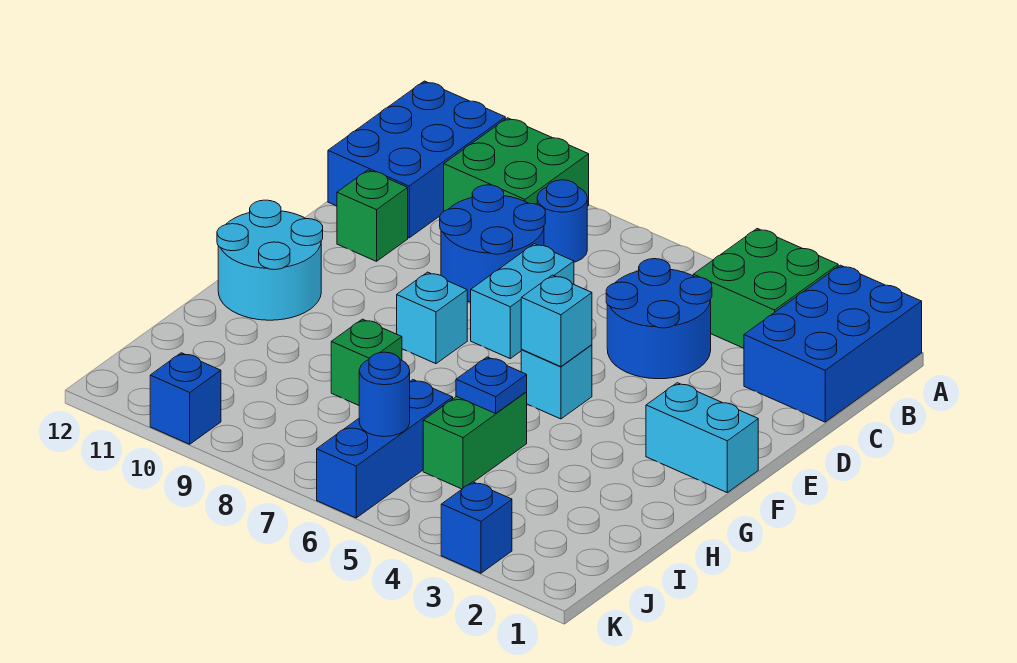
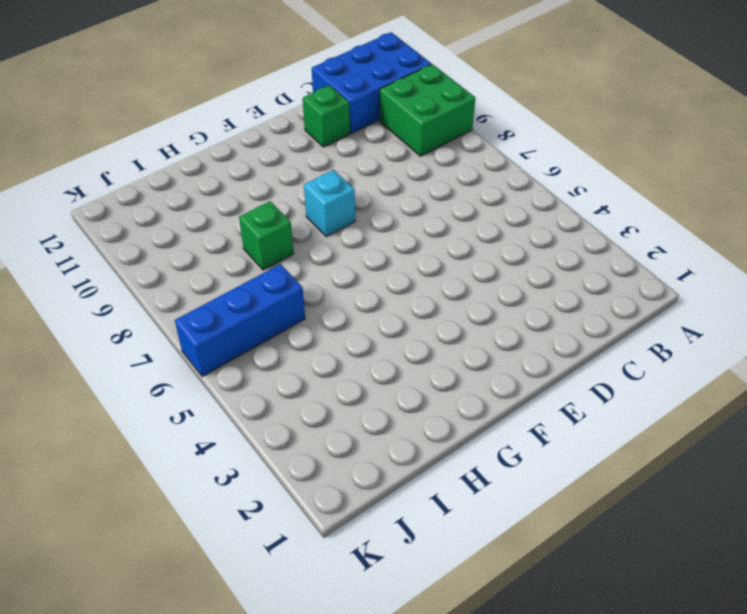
none -> blue brick A1:C2 level 1
none -> green brick A3:B4 level 1
none -> blue round brick B8 level 1

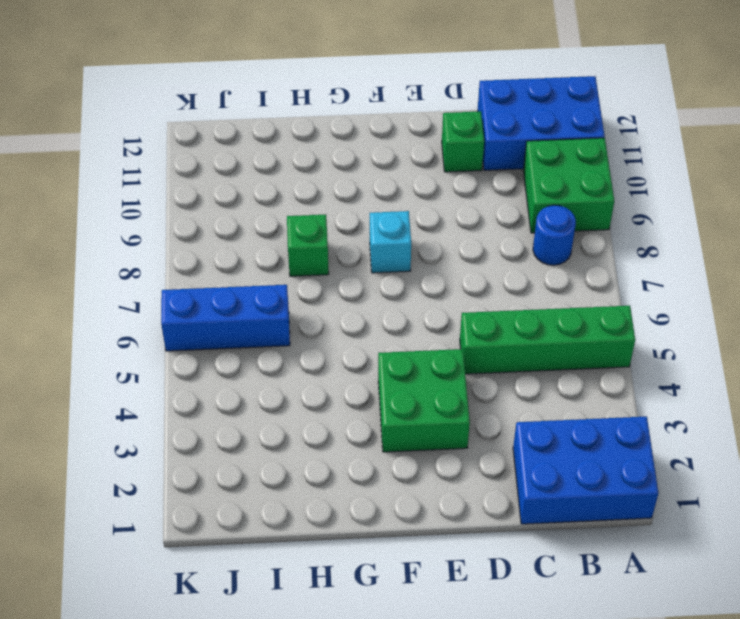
green brick A5:D5 level 1 -> blue round brick C4:D5 level 1
green brick E3:F4 level 1 -> green brick A3:B4 level 1
none -> blue round brick C8:D9 level 1
none -> cyan brick D7:E7 level 1
none -> cyan brick F1:F2 level 1

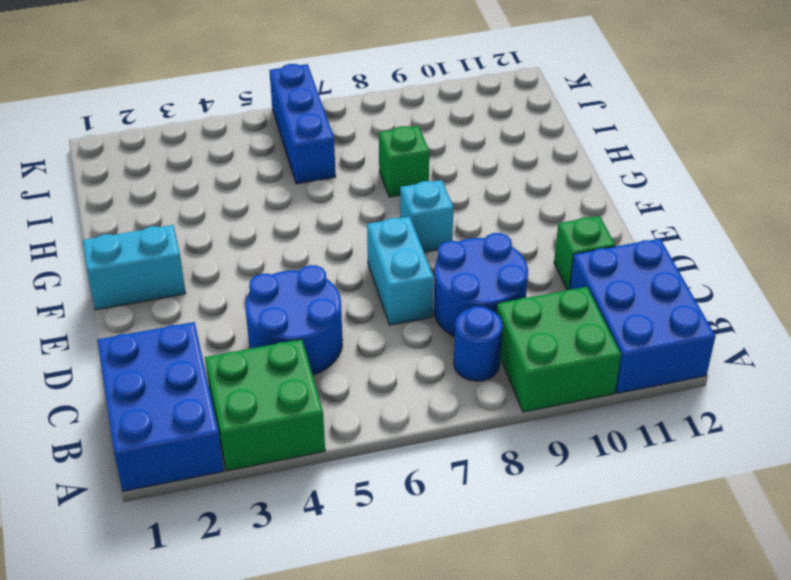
none -> cyan brick F5 level 1
none -> cyan round brick F11:G12 level 1
none -> green brick H5:I5 level 1

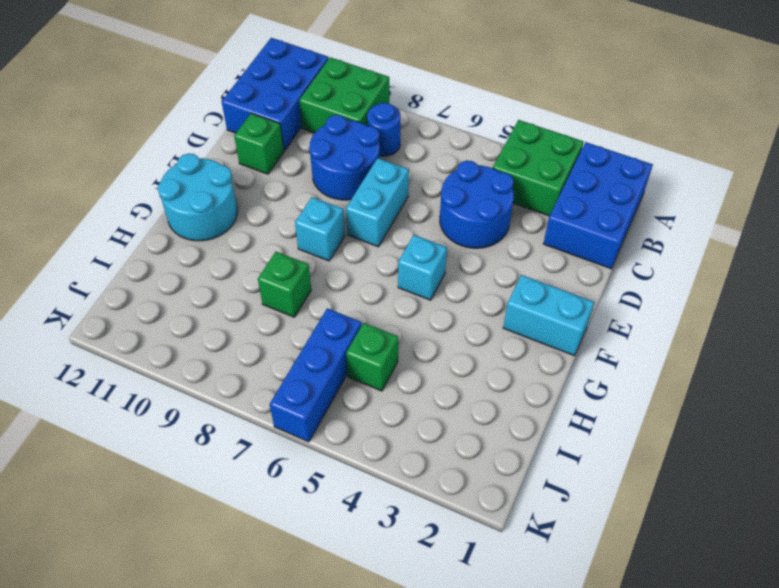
green brick I5 level 1 -> green brick H5:I5 level 1
none -> blue brick K3 level 1
none -> blue brick K10 level 1
none -> cyan brick F5 level 2

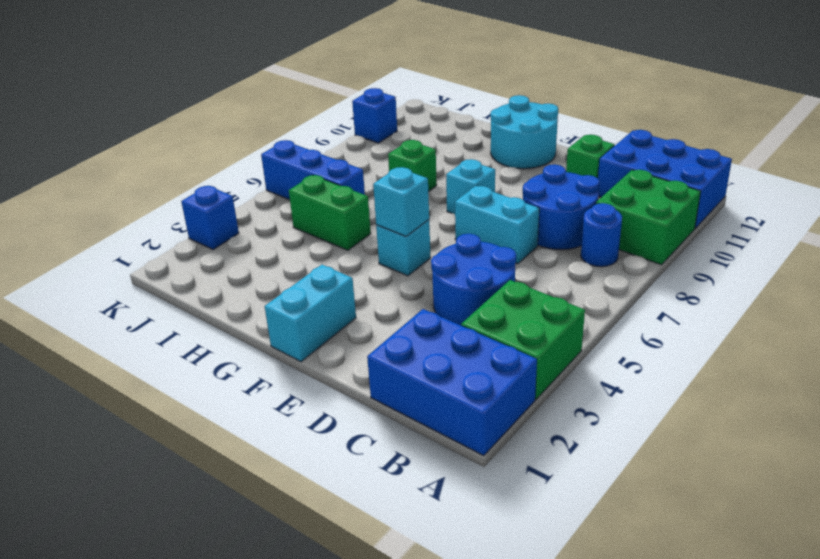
none -> blue plate H5 level 2
none -> blue round brick J6 level 2

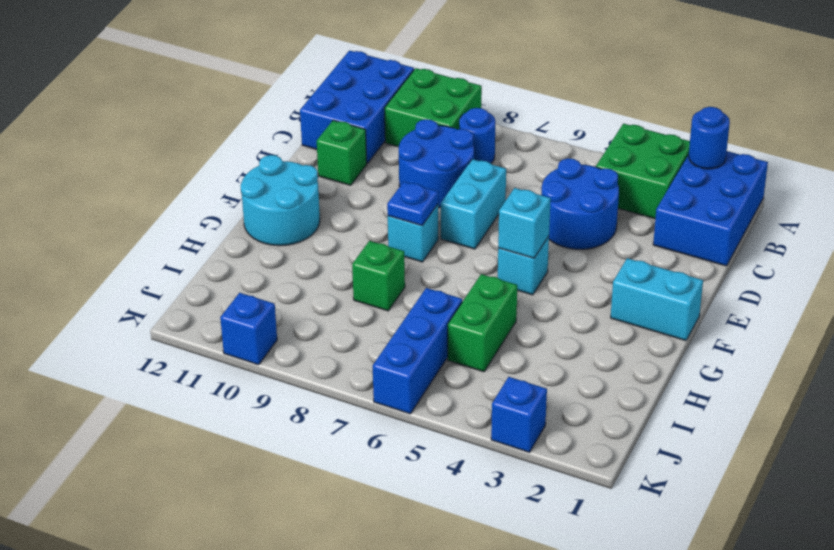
blue round brick A2 level 2 -> blue round brick J6 level 2
blue plate F8 level 2 -> blue plate H5 level 2

